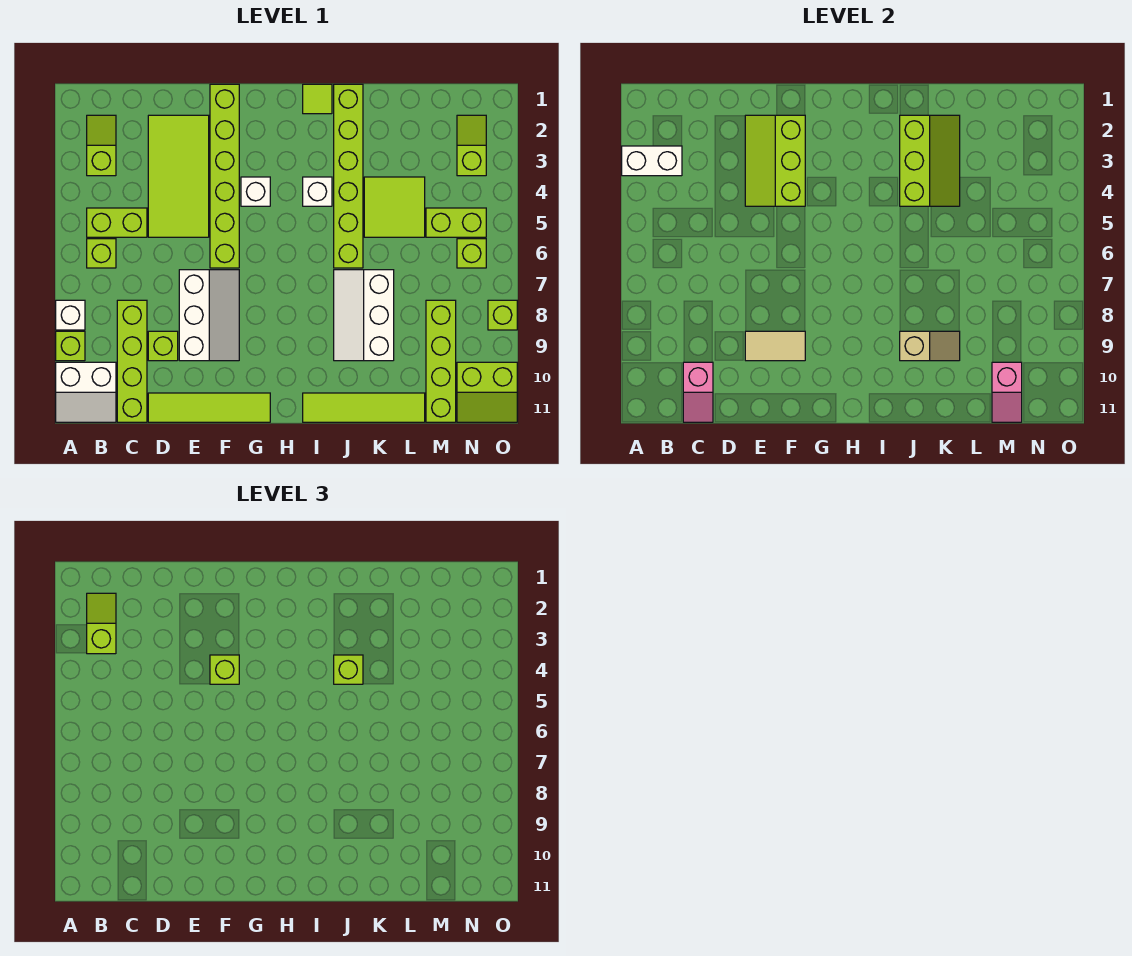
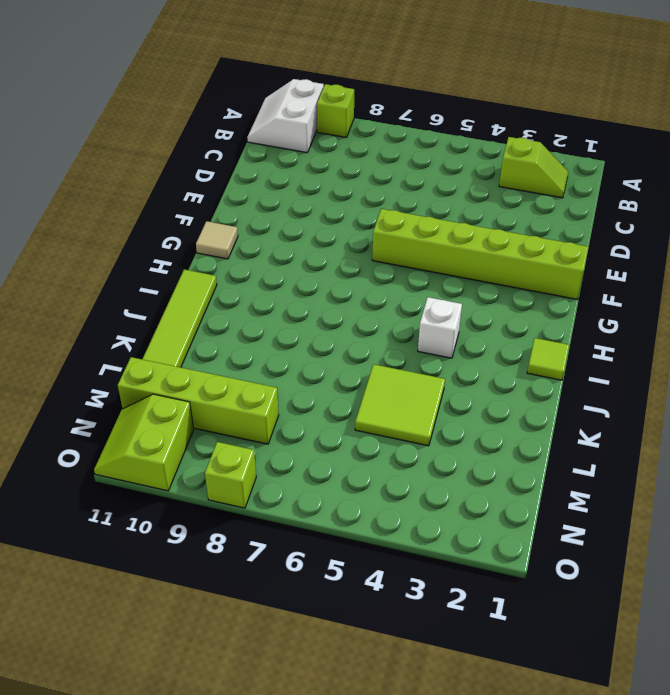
tan tile G11 level 1 -> lime tile D11:G11 level 1
none -> white brick A8 level 1
none -> lime brick B5:C5 level 1
none -> lime brick B6 level 1
none -> lime brick C8:C11 level 1

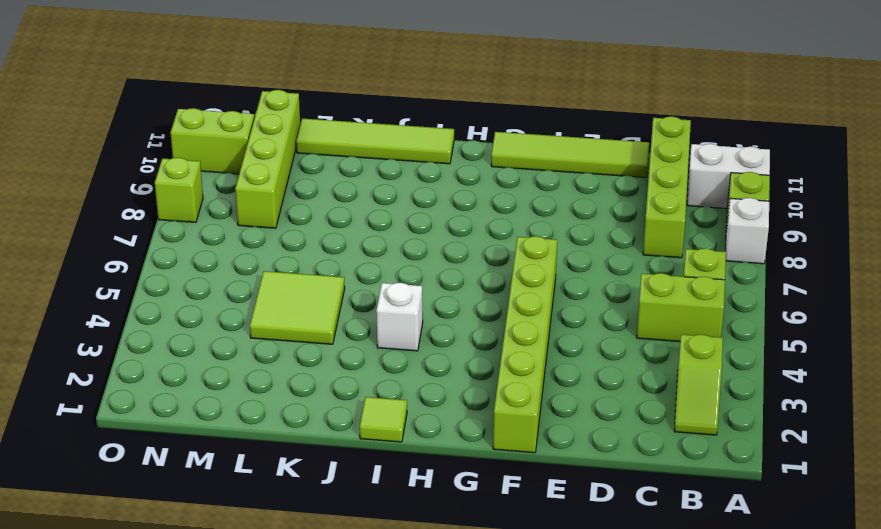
none -> lime tile D2:E5 level 1
none -> lime brick D9 level 1
none -> white slope E7:F9 level 1 top E
none -> white brick G4 level 1

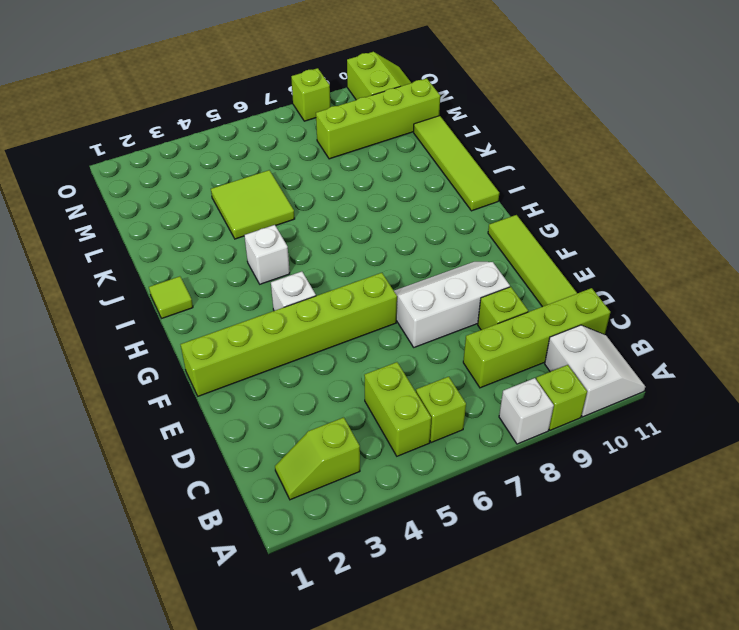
none -> lime tile D2:E5 level 1
none -> lime brick J1:J6 level 1
none -> white slope J7:K9 level 1 top K
none -> lime brick M5:N5 level 1

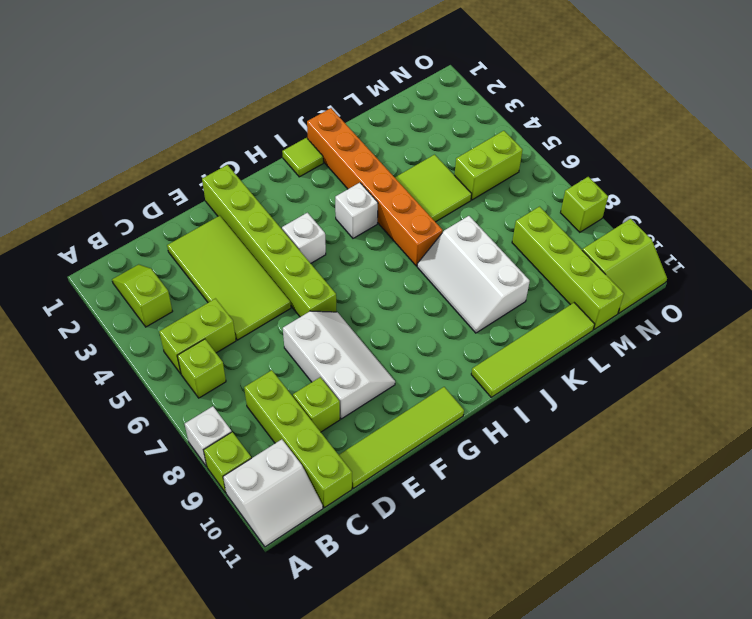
orange brick J1:J6 level 1 -> lime brick J1:J6 level 1
none -> lime slope N2:N3 level 1 top 3
none -> lime brick N6 level 1
none -> white brick A3:B3 level 2
none -> pink slope C10:C11 level 2 top 10

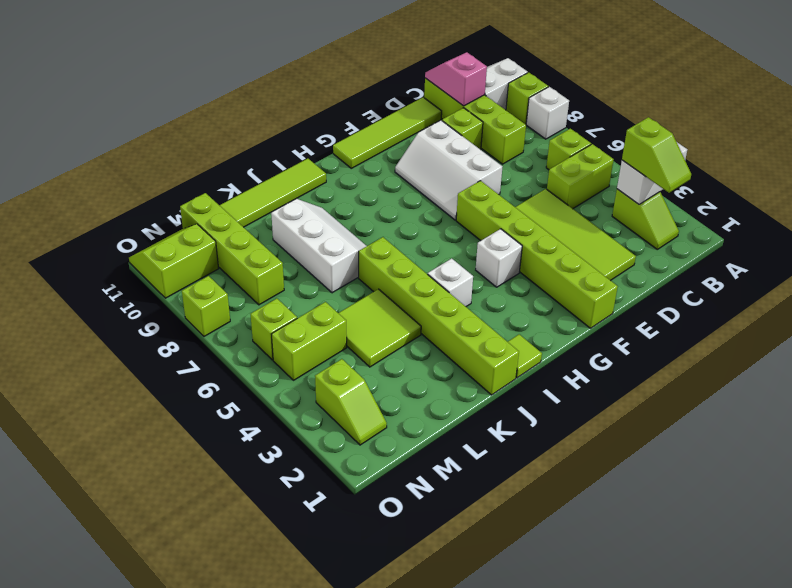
none -> lime slope E2:F4 level 2 top F
none -> tan tile E9:F9 level 2
none -> lime slope J2:K4 level 2 top J
none -> tan slope J9:K9 level 2 top J

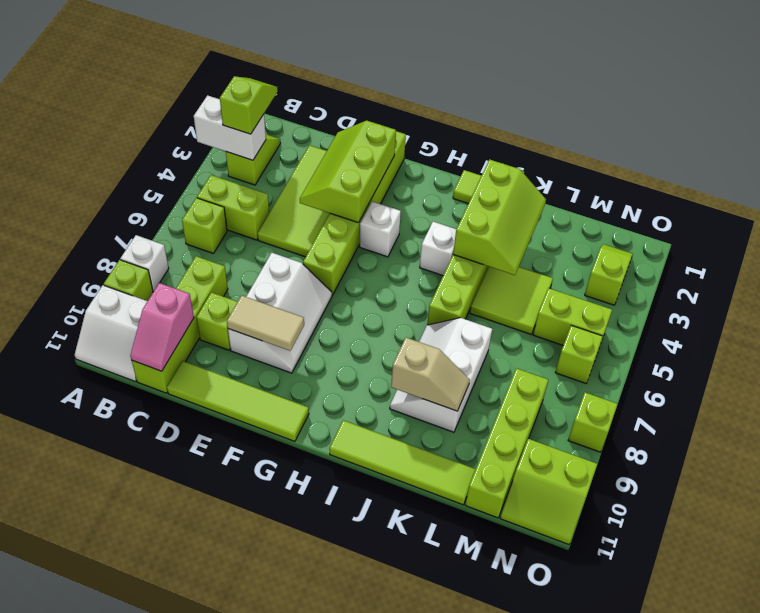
none -> pink slope M10:M11 level 2 top 10
none -> lime brick F4 level 3
none -> lime brick J4 level 3

